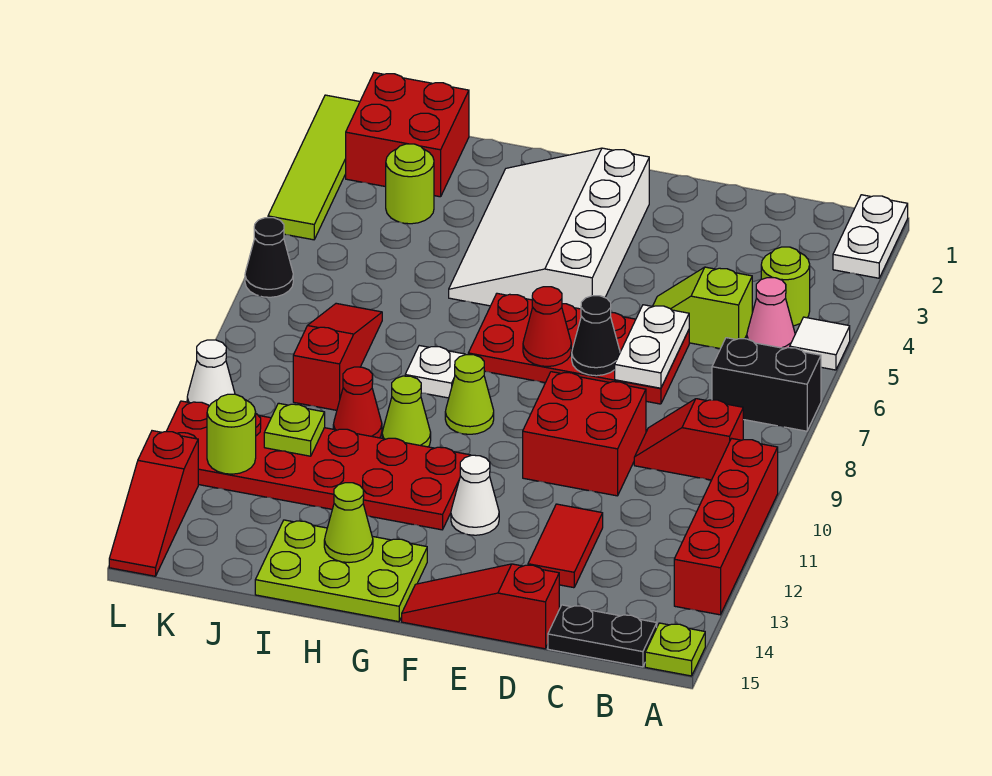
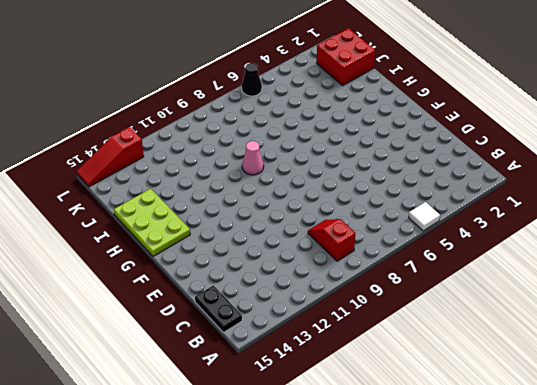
pink cone H9 level 1 -> pink cone B5 level 1
none -> white plate A1:A2 level 1
none -> black brick A7:B7 level 1
none -> red brick A10:A13 level 1
none -> lime plate A15 level 1

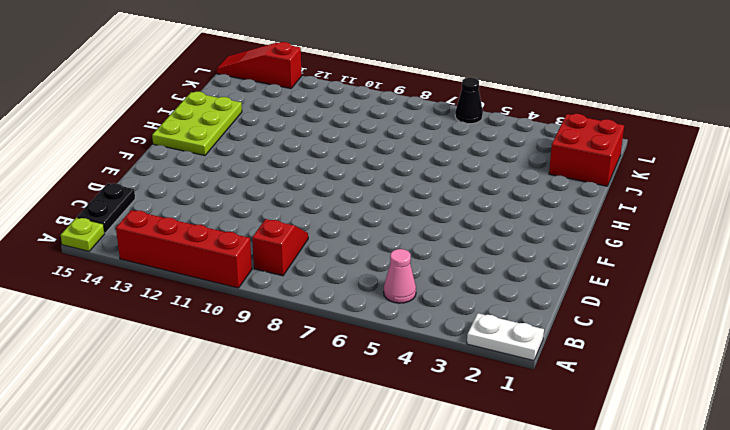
none -> white tile A5 level 1
none -> black brick A7:B7 level 1
none -> lime round brick B4 level 1
none -> lime slope C5:D5 level 1 top C

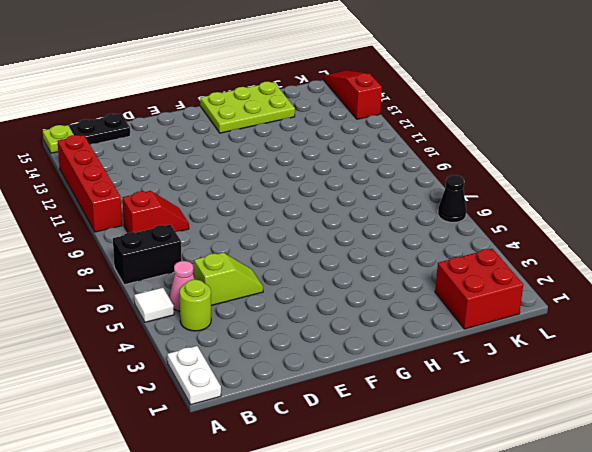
none -> red plate D6:G7 level 1
none -> red brick D9:E10 level 1
none -> red tile D12:D13 level 1
none -> red slope D15:F15 level 1 top D

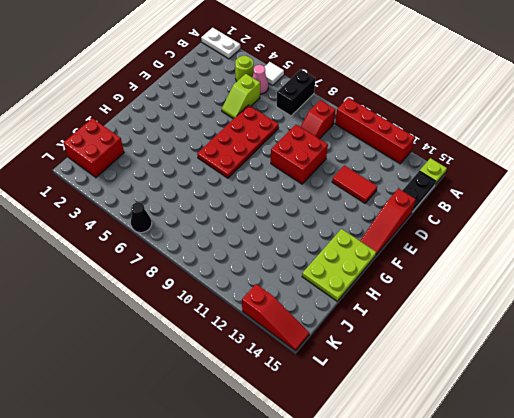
none -> white slope F2:H5 level 1 top F
none -> white cone F12 level 1
none -> lime cone G9 level 1
none -> red plate G11:L12 level 1

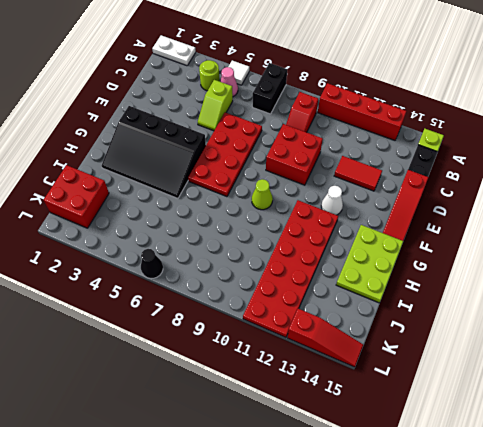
black slope F2:H5 level 1 top F -> white slope F2:H5 level 1 top F
none -> white plate H8 level 1
none -> lime cone H10 level 1
none -> red cone I10 level 1
none -> lime round brick J3 level 1

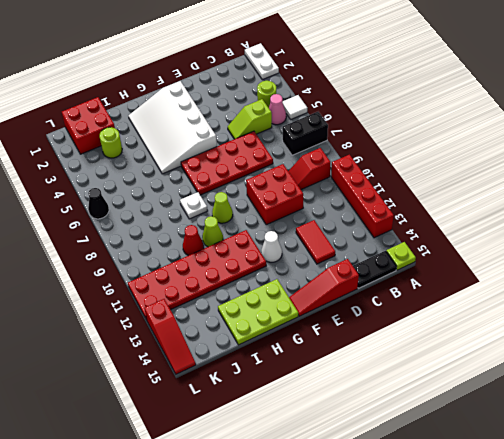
none -> red slope J7:J9 level 1 top 9
none -> lime tile L1:L4 level 1
none -> white cone L10 level 1
none -> white plate D6:D7 level 2

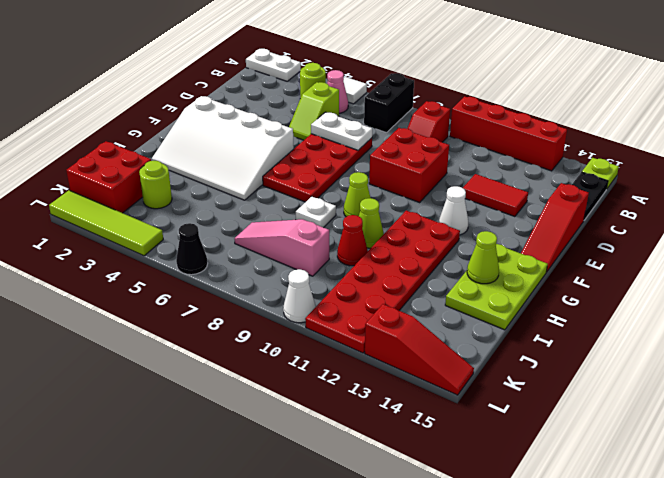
pink slope J7:J9 level 1 top 9 -> red slope J7:J9 level 1 top 9
none -> black cone E7 level 2
none -> red cone F7 level 2
none -> lime plate J11 level 2
none -> lime round brick K12 level 2

